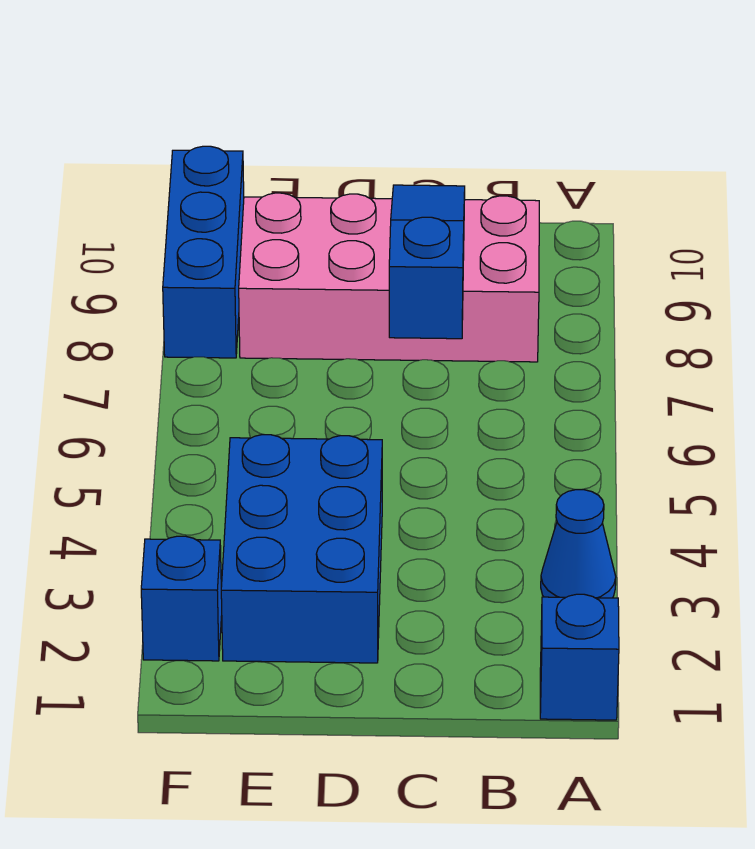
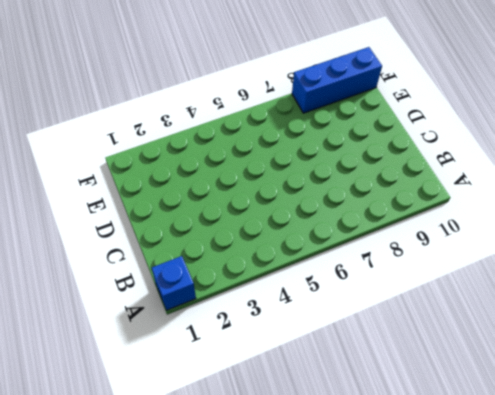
none -> blue cone A3 level 1
none -> pink brick B8:E9 level 1

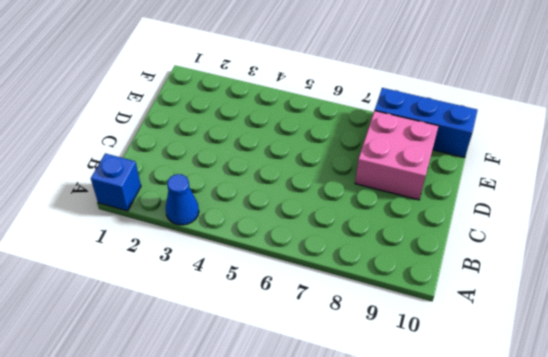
pink brick D8:E9 level 1 -> pink brick B8:E9 level 1
none -> blue brick D2:E4 level 1
none -> blue brick F2 level 1

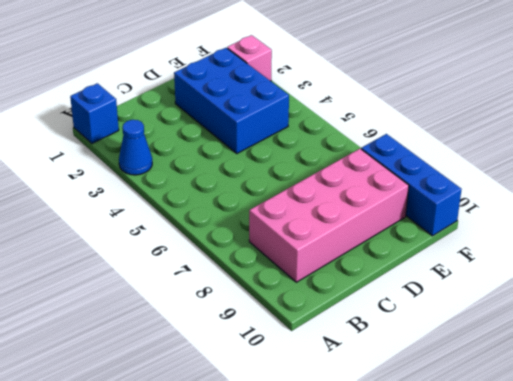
pink brick F2 level 1 -> blue brick F2 level 1
none -> blue slope C7:C9 level 2 top 7

